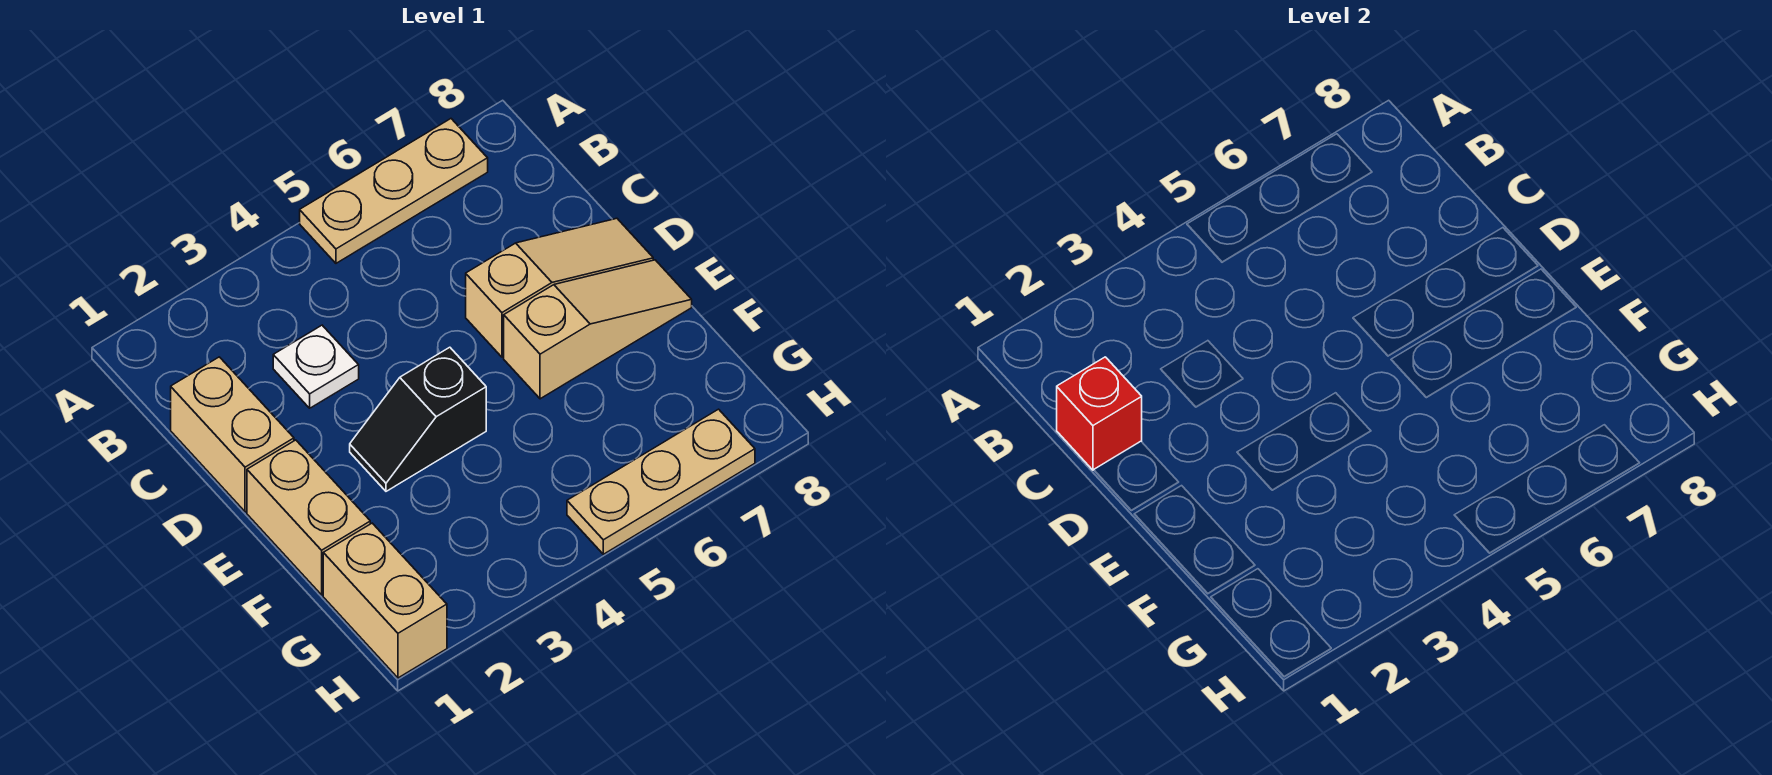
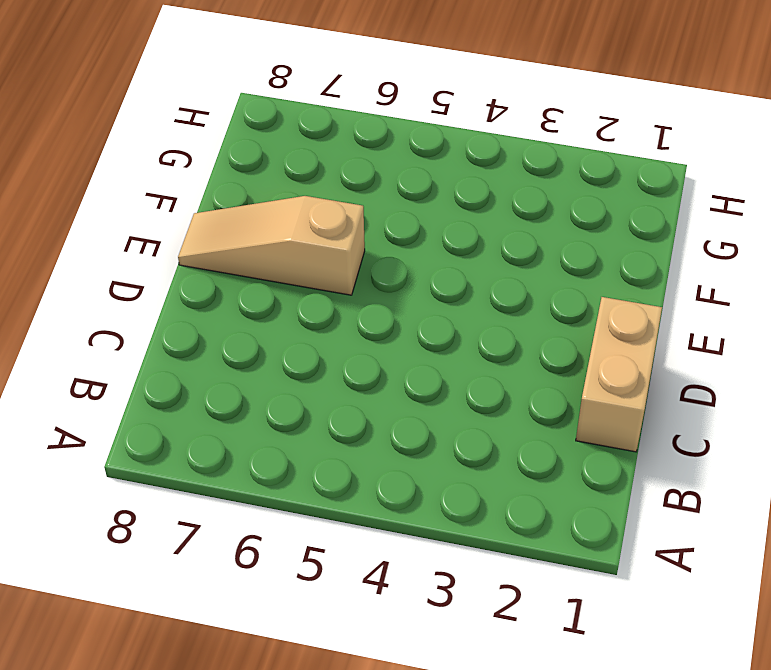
none -> tan plate A5:A7 level 1
none -> white plate C3 level 1

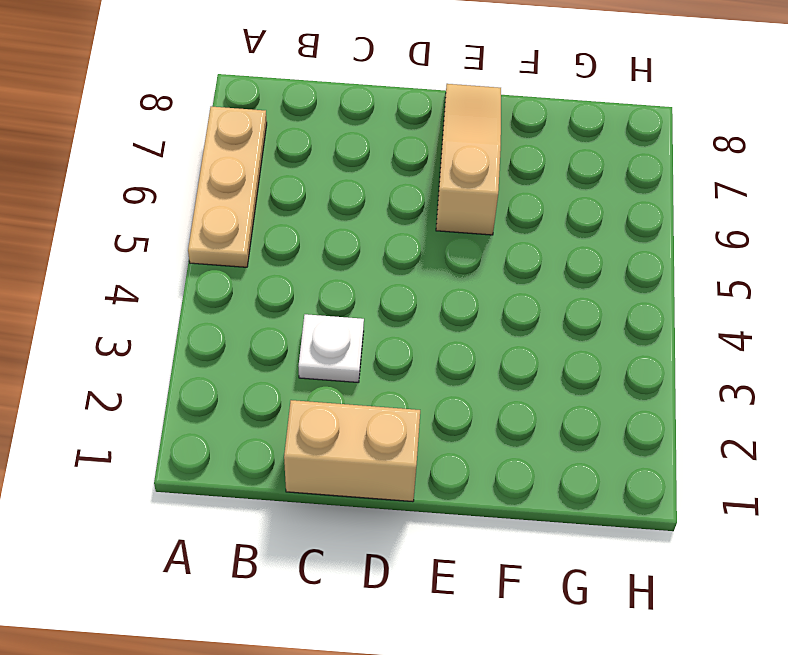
none -> tan slope D6:D8 level 1 top 6
none -> tan brick E1:F1 level 1

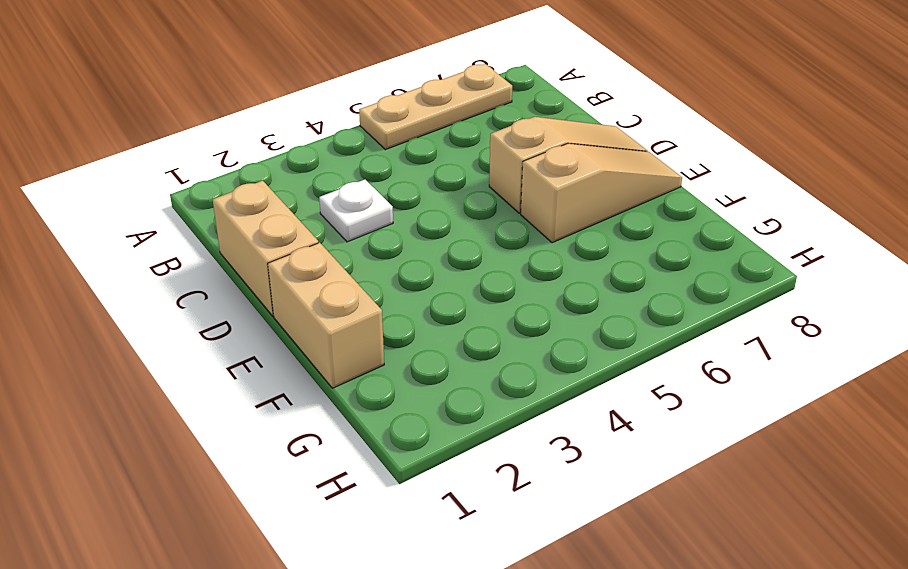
none -> black slope E3:E4 level 1 top 4
none -> tan brick G1:H1 level 1

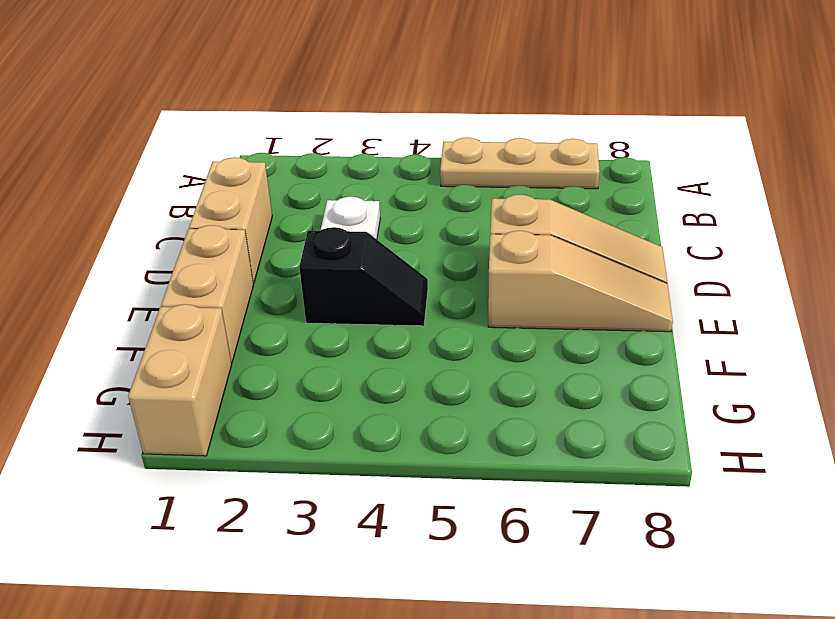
black slope E3:E4 level 1 top 3 -> black slope E3:E4 level 1 top 4
none -> tan plate H5:H7 level 1
none -> red brick C1 level 2

